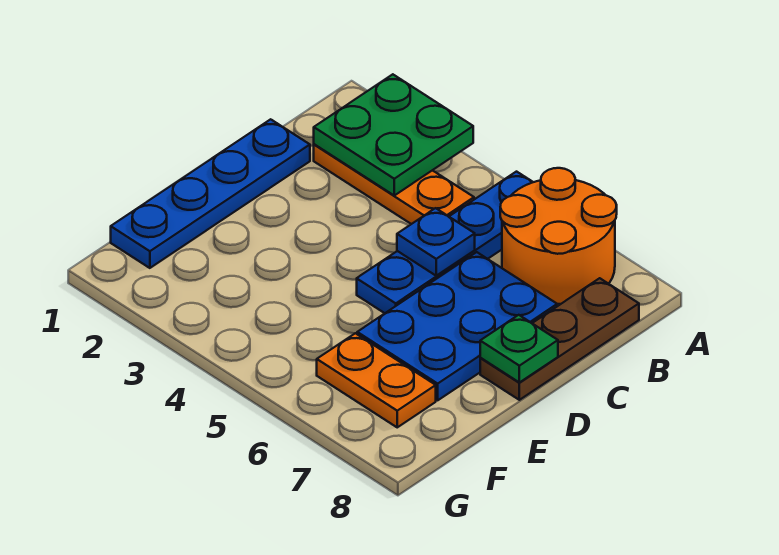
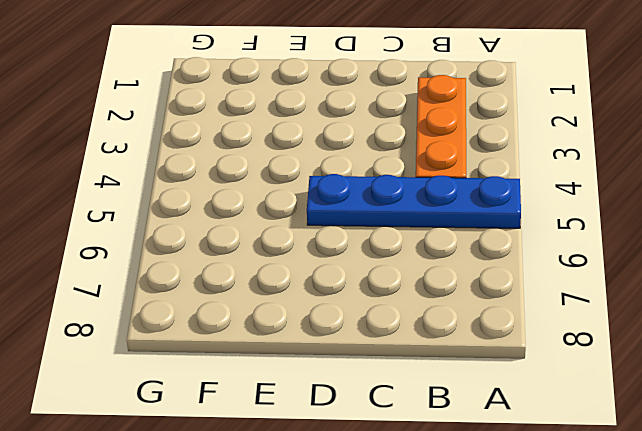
none -> orange round brick A6:B7 level 1
none -> brown plate B8:D8 level 1

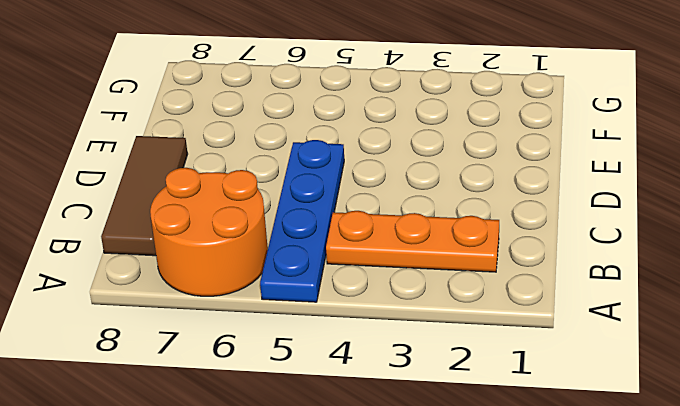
brown tile B8:D8 level 1 -> brown plate B8:D8 level 1
none -> blue plate C1:F1 level 1
none -> blue plate C6:E7 level 1

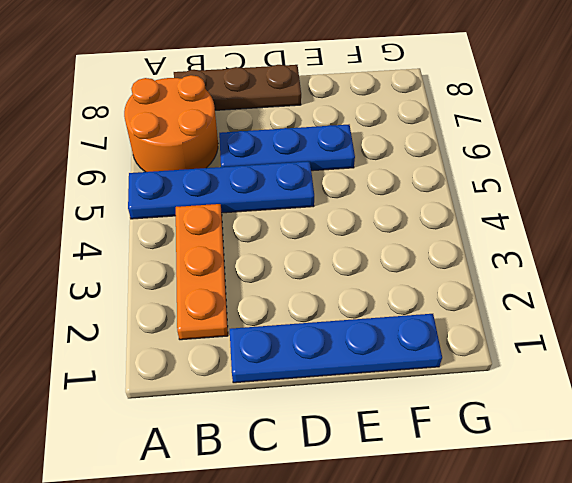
blue plate C6:E6 level 1 -> blue plate C6:E7 level 1
none -> orange plate F6:F7 level 1
none -> green plate A2:B3 level 2

